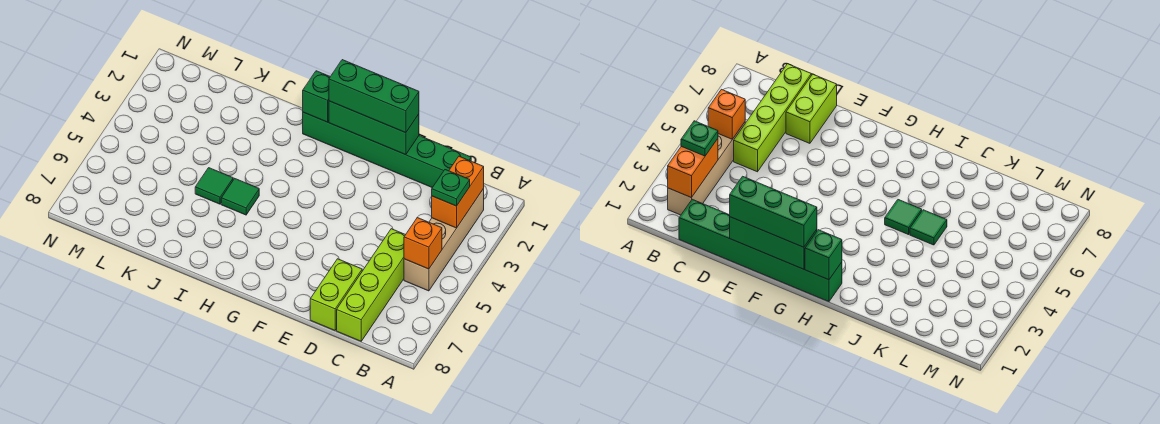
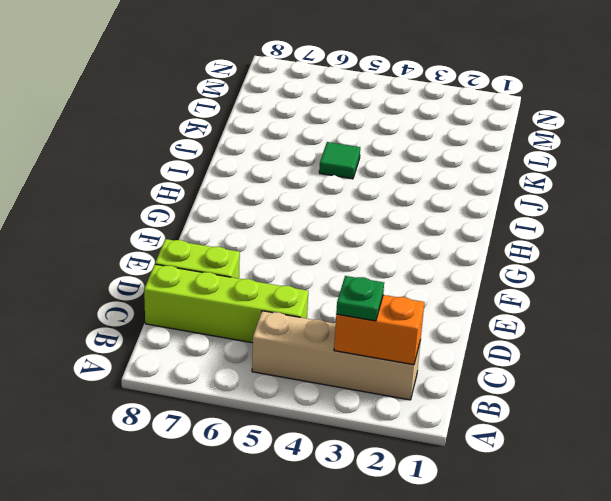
none -> green brick C1:H1 level 1
none -> green tile I5 level 1
none -> orange brick B5 level 2

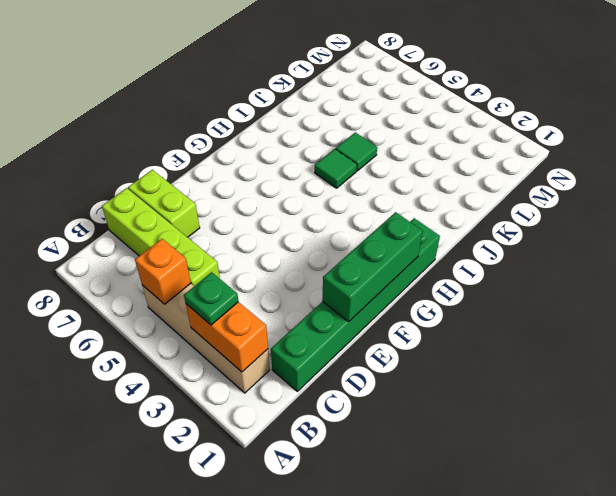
none -> green brick H1 level 2
none -> green brick E1:G1 level 3

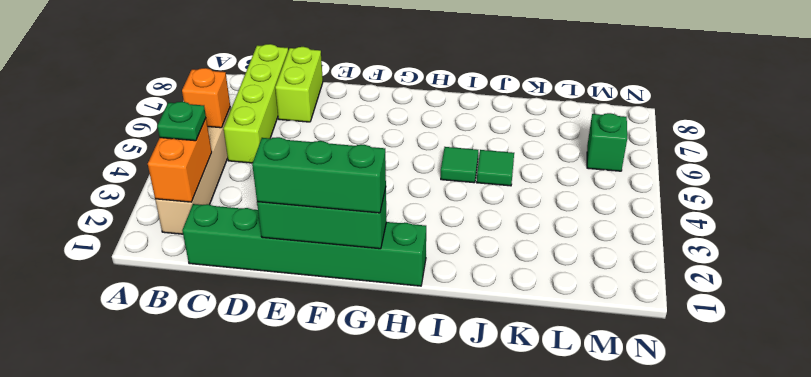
green brick M6 level 1 -> green brick H1 level 2

